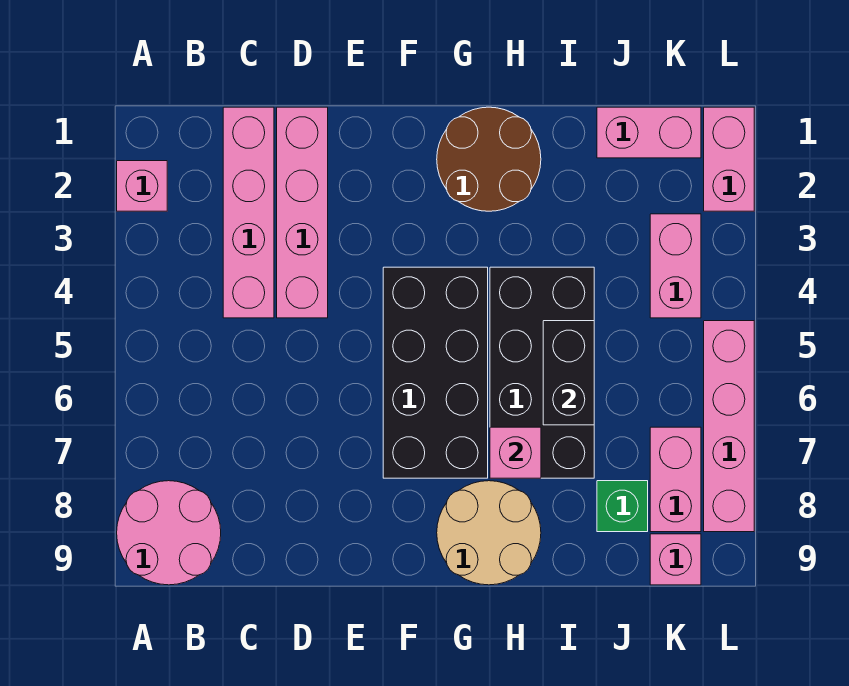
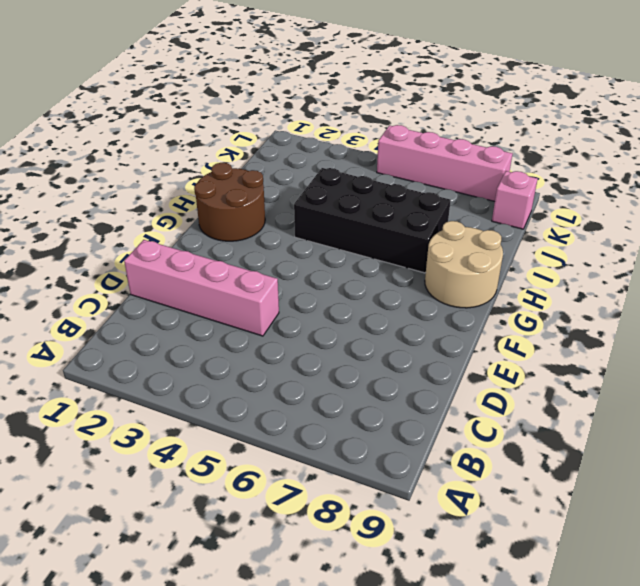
none -> pink brick A2 level 1
none -> pink round brick A8:B9 level 1
none -> pink brick C1:C4 level 1

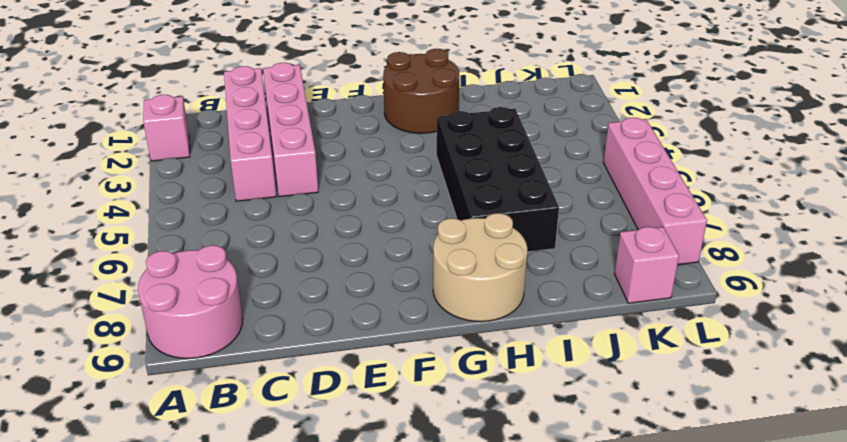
none -> black brick F4:G7 level 1
none -> pink brick J1:K1 level 1
none -> green brick J8 level 1

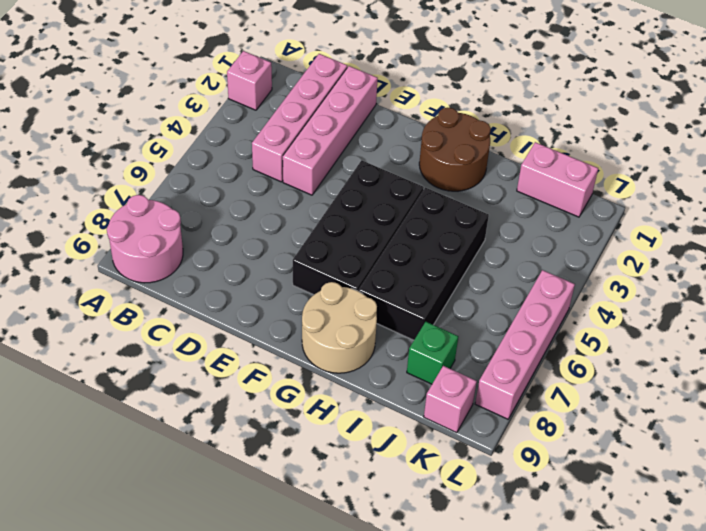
none -> pink brick K3:K4 level 1
none -> pink brick K7:K8 level 1
none -> pink brick L1:L2 level 1

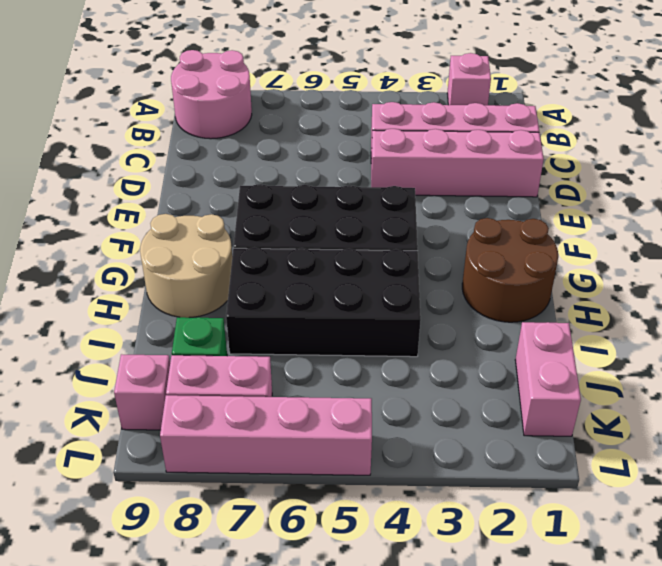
none -> pink brick K3:K4 level 1
none -> pink brick L1:L2 level 1
none -> pink brick H7 level 2

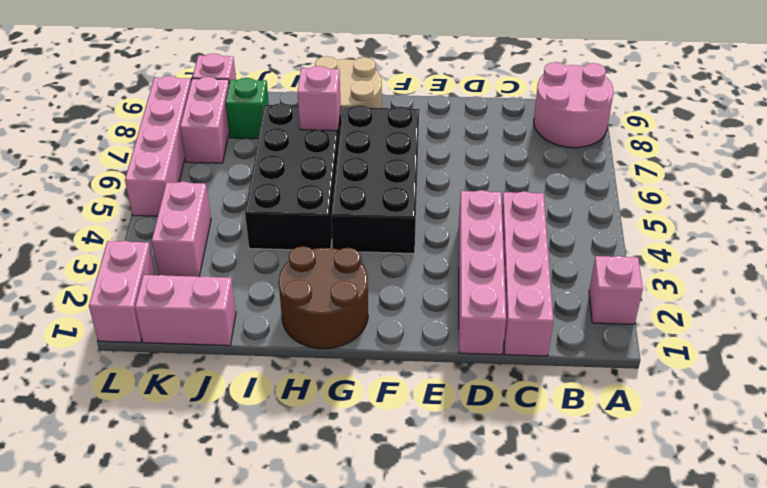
none -> black brick I5:I6 level 2

